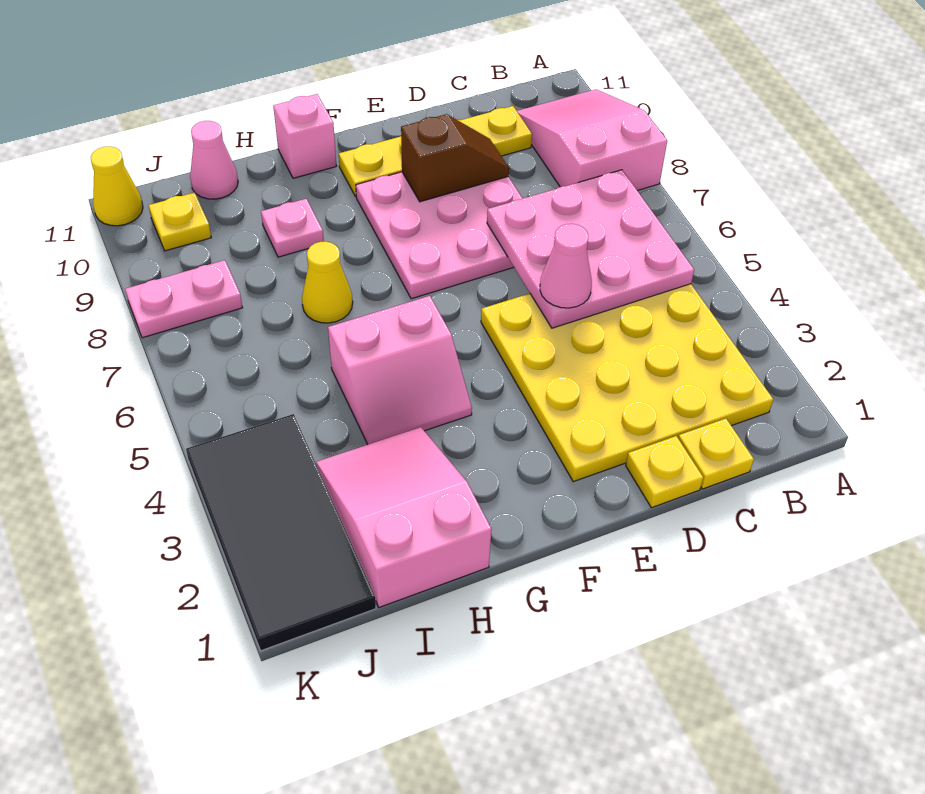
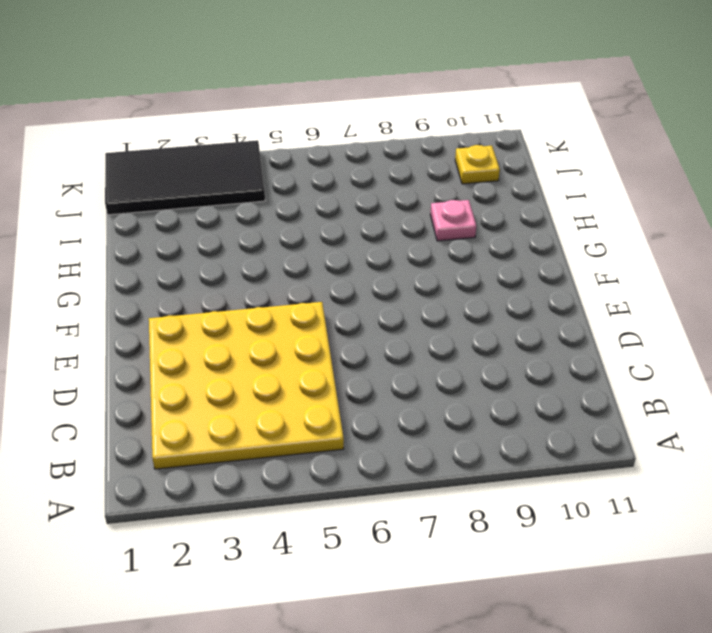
none -> pink slope A8:B10 level 1 top 8
none -> yellow plate C1 level 1
none -> yellow plate C10:F10 level 1

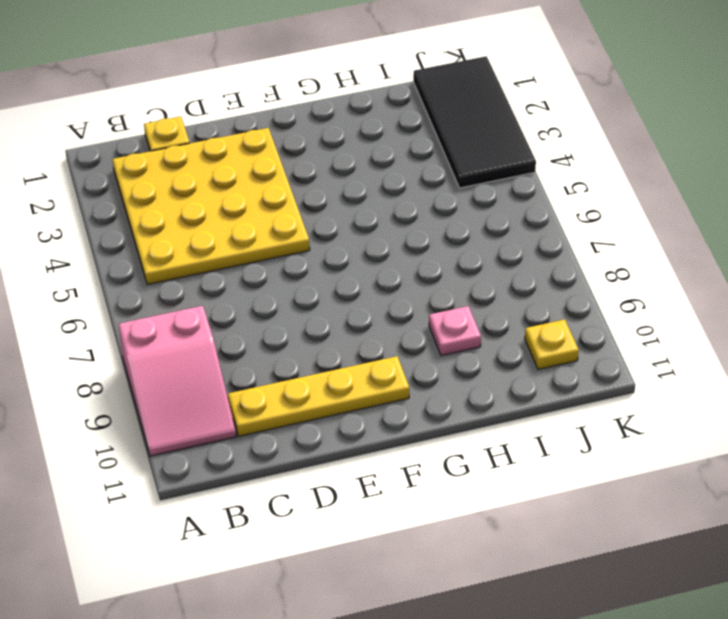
none -> yellow plate D1 level 1
none -> pink plate D7:F9 level 1
none -> pink slope G4:H5 level 1 top 5

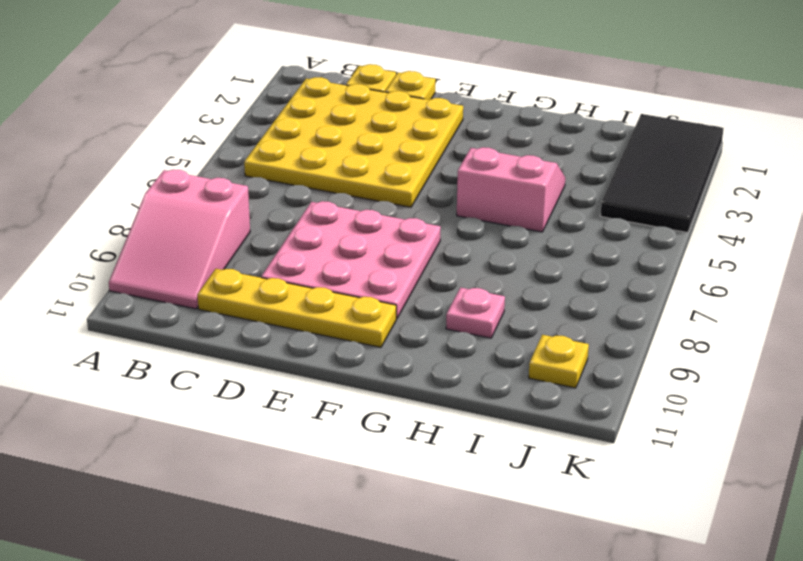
none -> pink brick G11 level 1
none -> pink slope H1:I3 level 1 top 1
none -> yellow cone H7 level 1

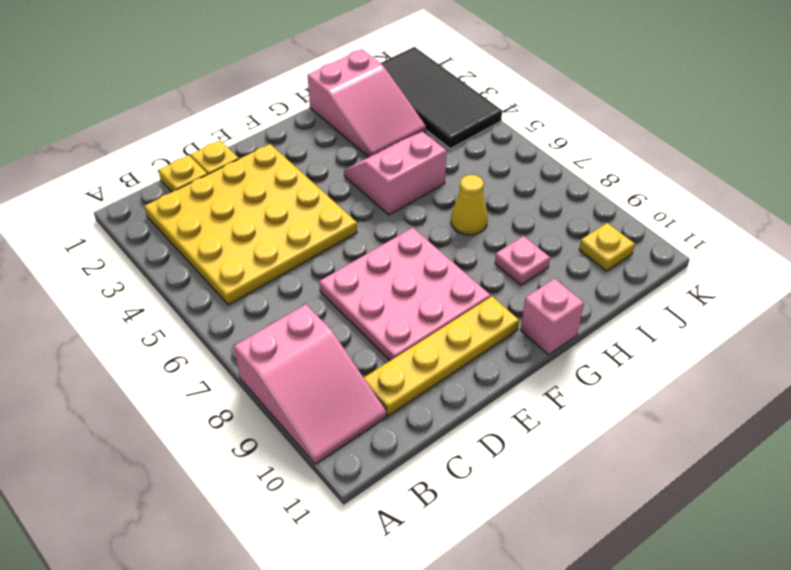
none -> pink cone I11 level 1
none -> pink plate J8:K8 level 1
none -> yellow cone K11 level 1

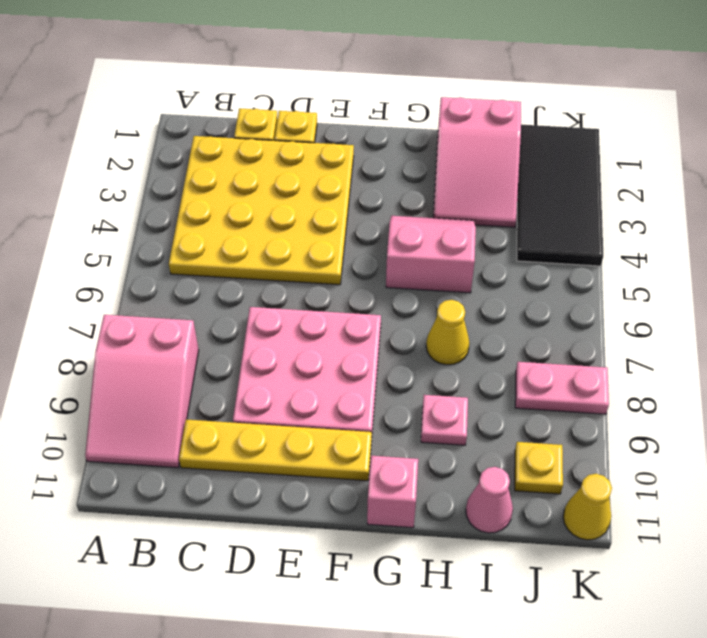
none -> pink plate B5:D7 level 2
none -> brown slope D9:E9 level 2 top E
none -> pink cone D5 level 3

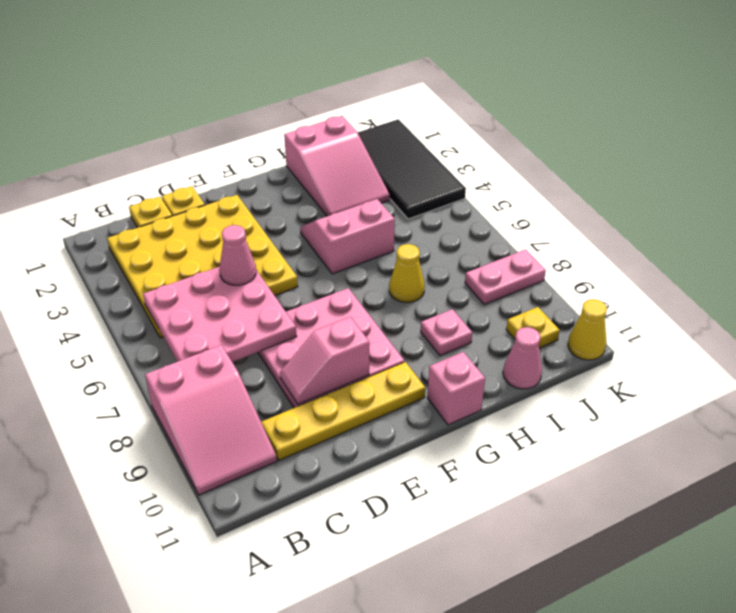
pink slope D9:E9 level 2 top E -> brown slope D9:E9 level 2 top E

